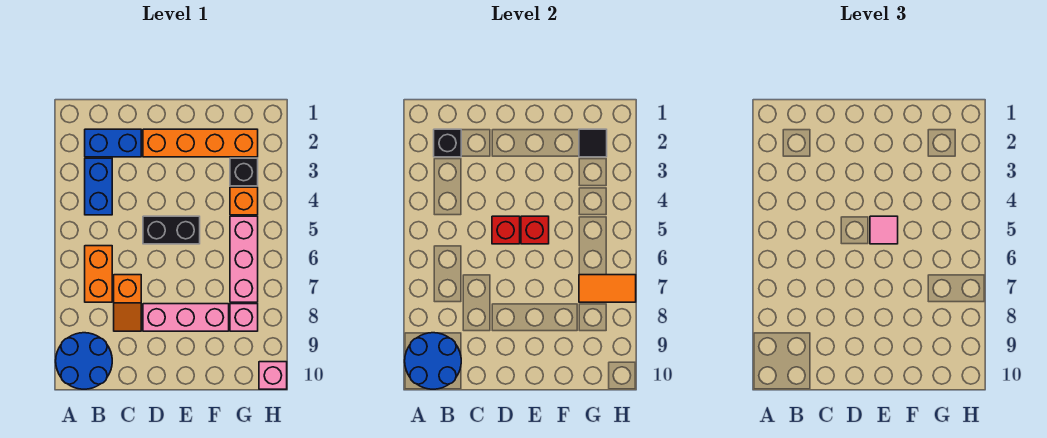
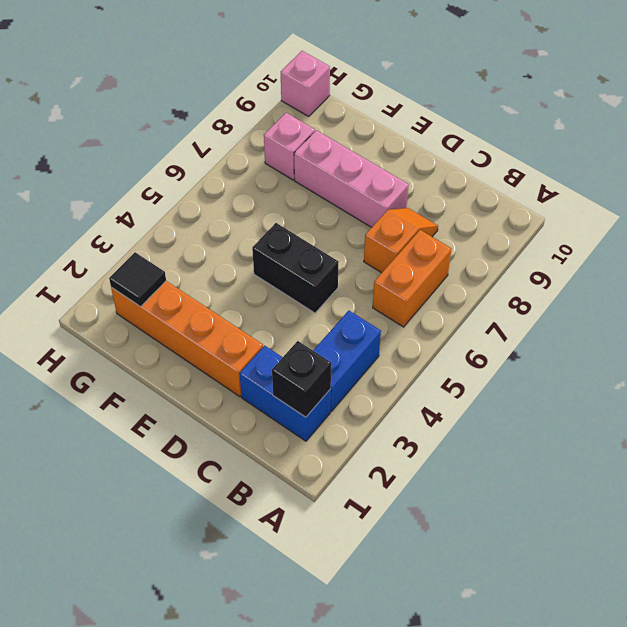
none -> blue round brick A9:B10 level 1
none -> black brick G3 level 1
none -> orange brick G4 level 1

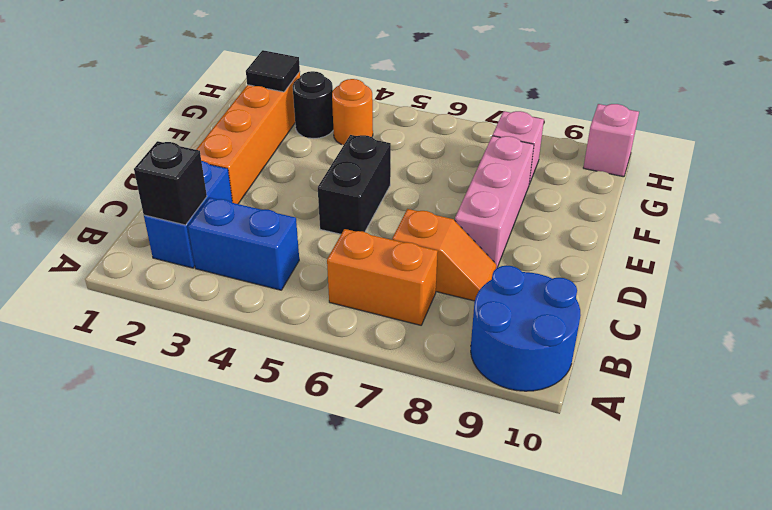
black round brick G3 level 1 -> black brick G3 level 1
orange round brick G4 level 1 -> orange brick G4 level 1
none -> pink brick G5:G7 level 1
none -> blue round brick A9:B10 level 2
none -> red brick D5 level 2

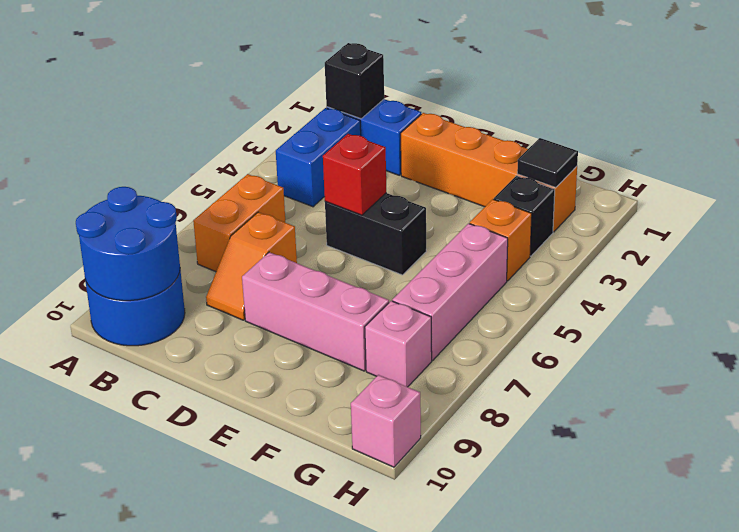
none -> red brick E5 level 2
none -> orange tile G7:H7 level 2
none -> pink tile E5 level 3

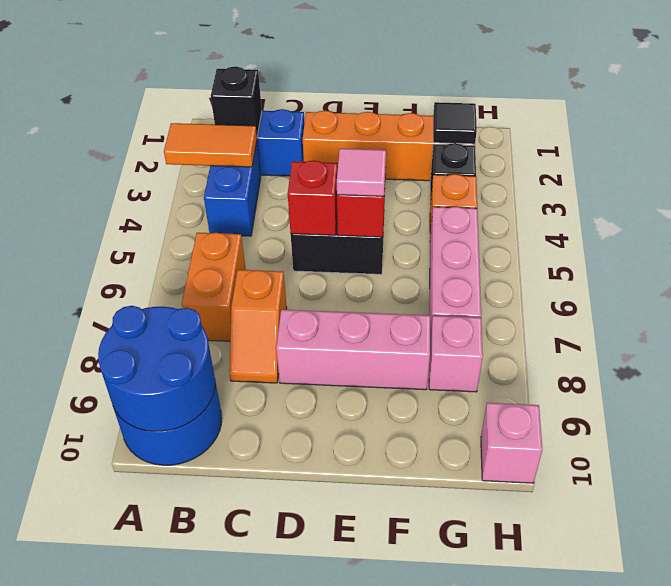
orange tile A3:B3 level 2 -> orange tile G7:H7 level 2

